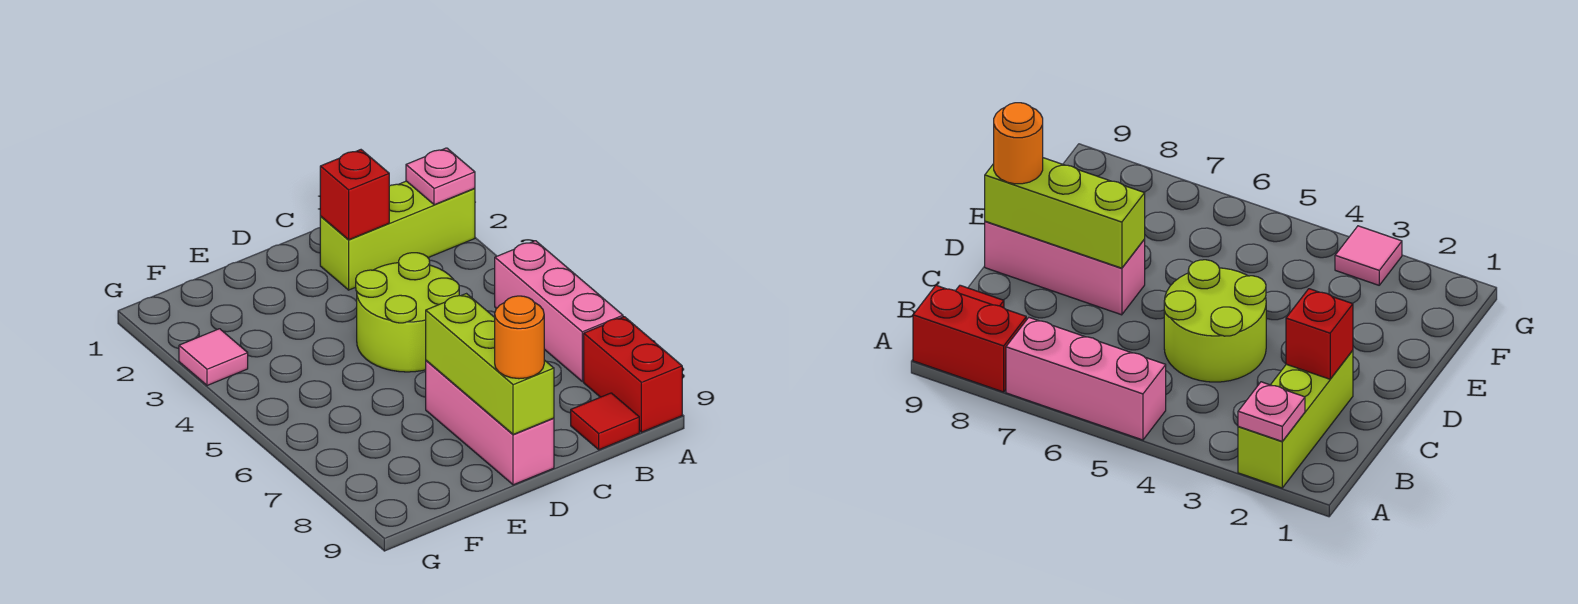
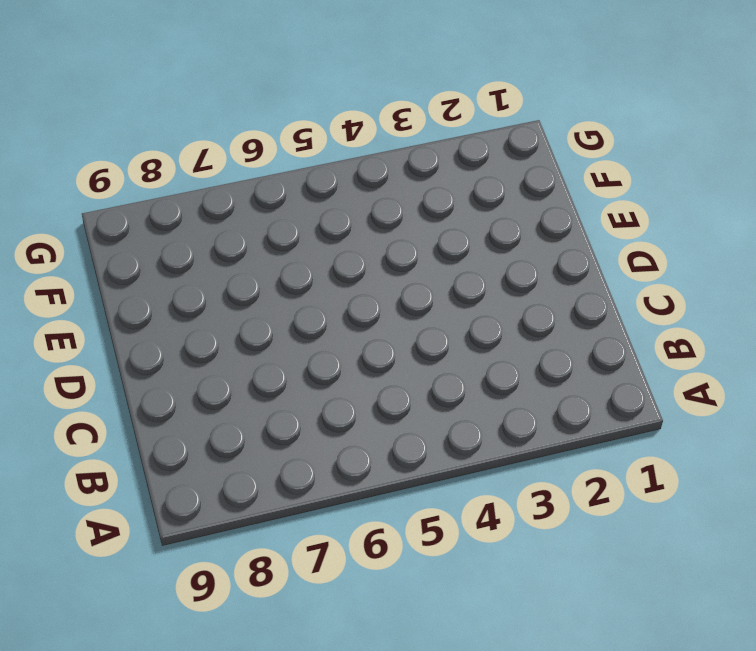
none -> lime brick A2:C2 level 1
none -> pink brick A5:A7 level 1

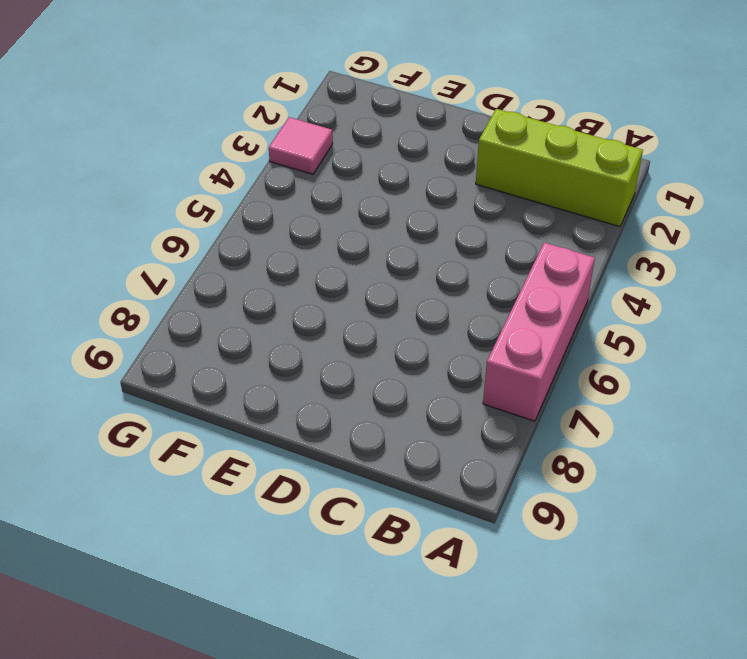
none -> red brick A8:A9 level 1
none -> red tile B9 level 1

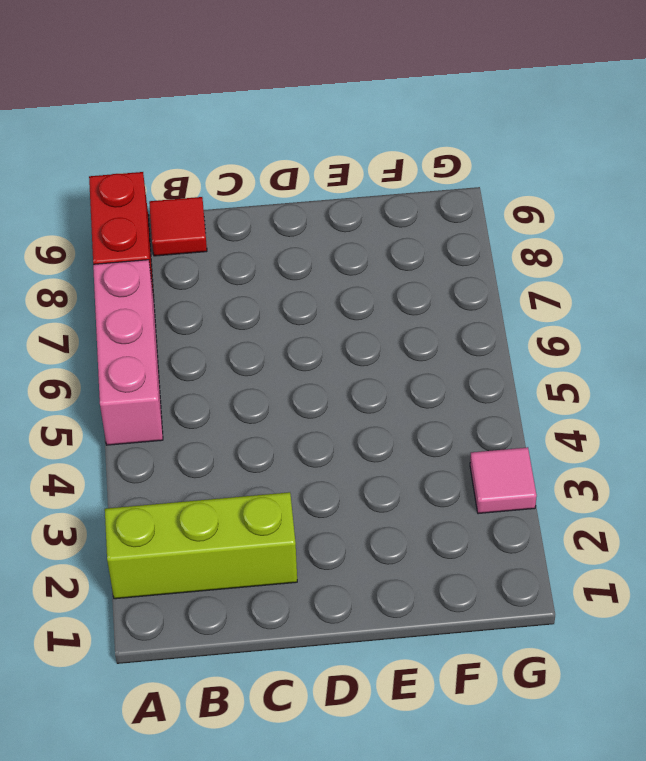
none -> lime round brick C4:D5 level 1
none -> pink brick D7:D9 level 1

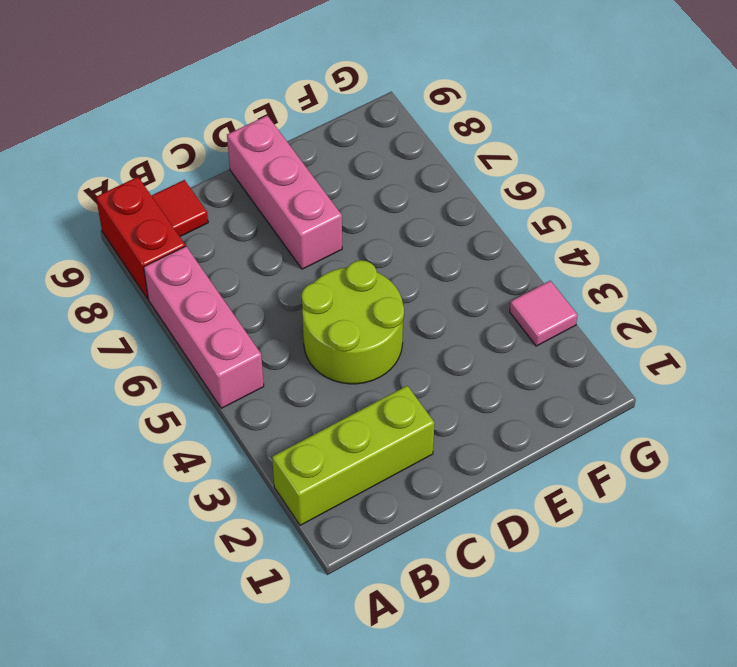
none -> pink plate A2 level 2
none -> red brick C2 level 2

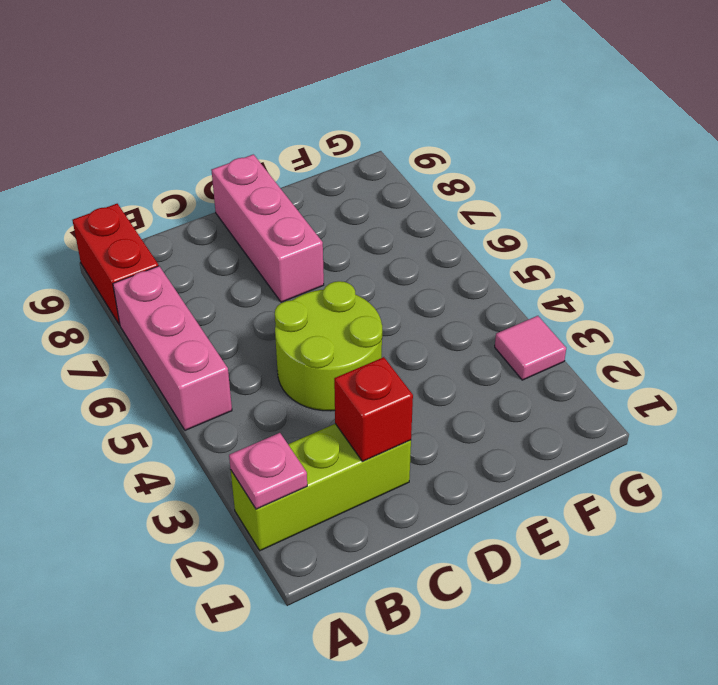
none -> red tile B9 level 1
none -> lime brick D7:D9 level 2

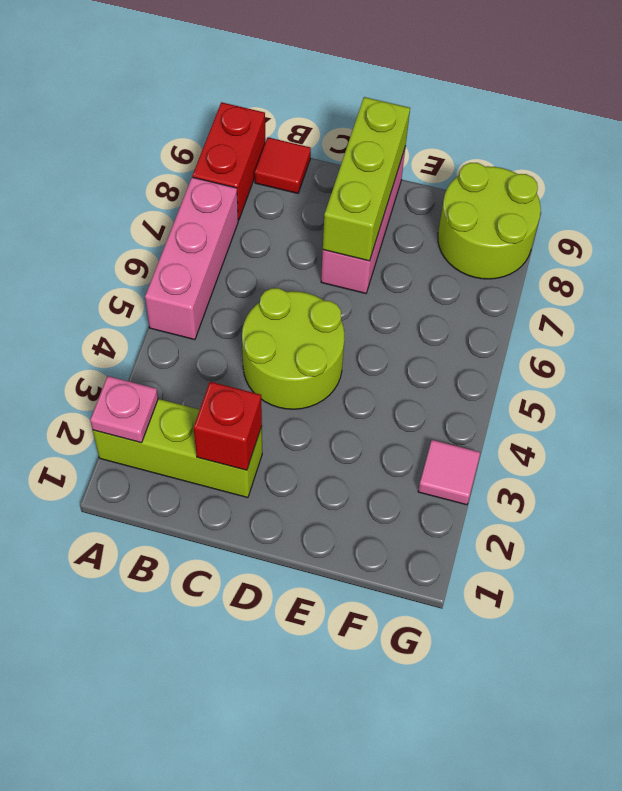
lime round brick F8:G9 level 1 -> none
none -> orange round brick D9 level 3

